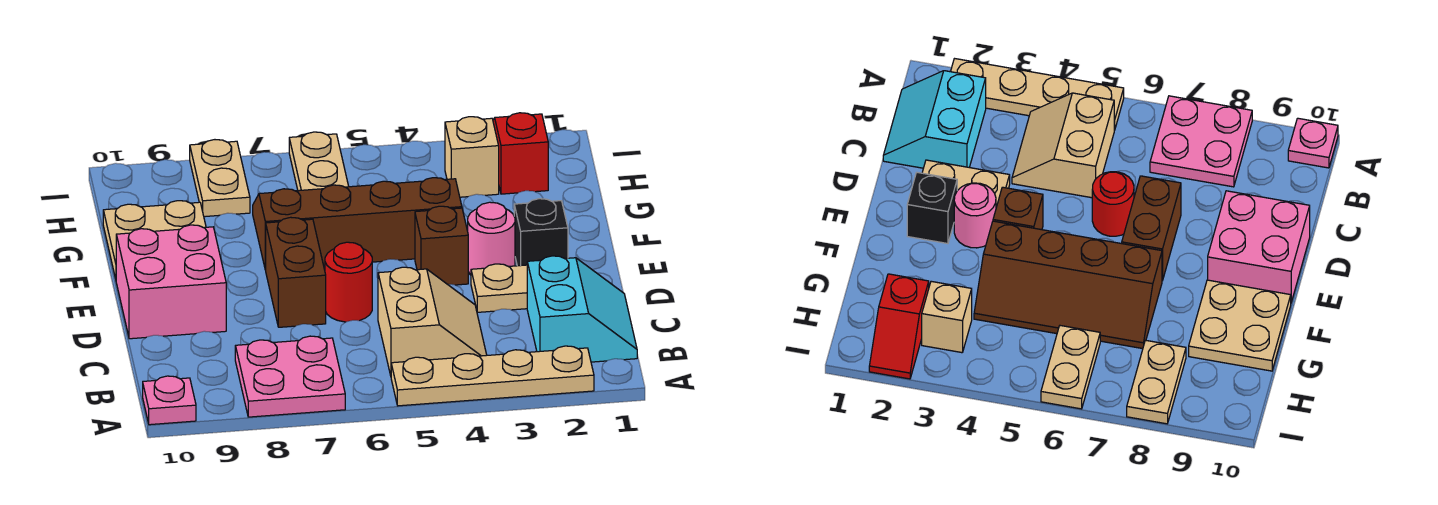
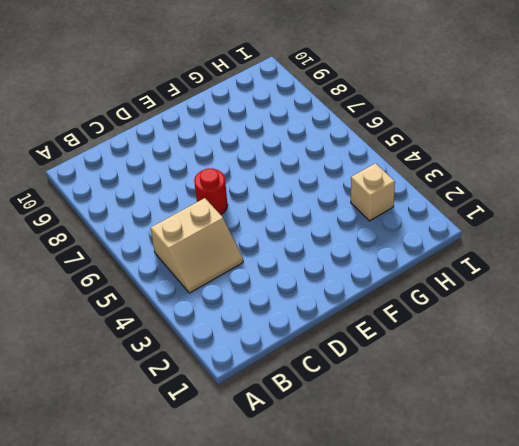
none -> tan plate A2:A5 level 1
none -> pink plate A7:B8 level 1
none -> pink plate A10 level 1

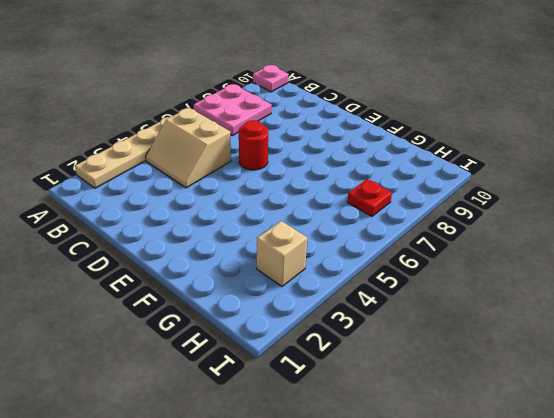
red plate H7 level 1 -> none
none -> cyan slope B1:C2 level 1 top 2
none -> tan plate D2:D3 level 1
none -> brown brick D7:E7 level 1

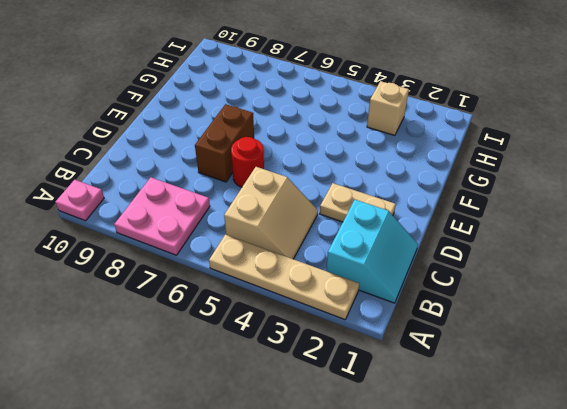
none -> pink brick D9:E10 level 1
none -> black brick E2 level 1
none -> pink round brick E3 level 1

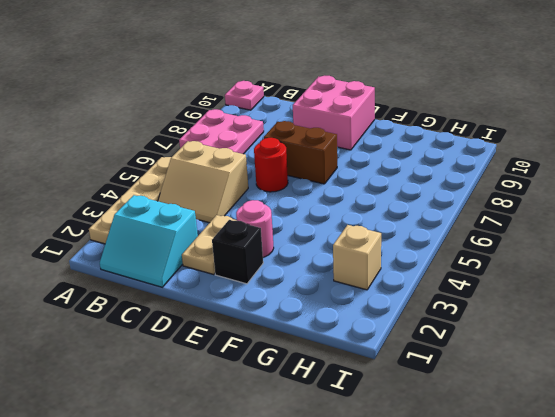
none -> brown brick E4 level 1
none -> brown slope F4:G7 level 1 top F
none -> tan plate F9:G10 level 1

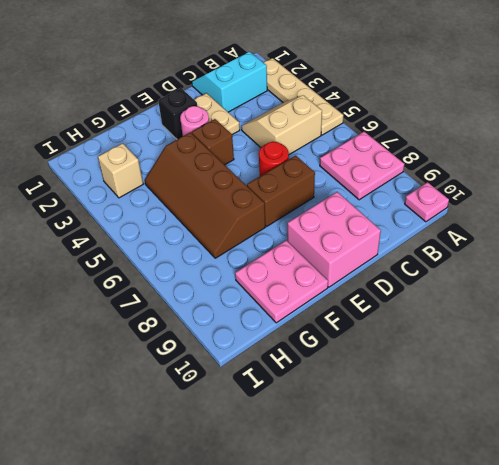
pink plate F9:G10 level 1 -> tan plate F9:G10 level 1
none -> red slope H2:I2 level 1 top H
none -> tan plate H6:I6 level 1
none -> tan plate H8:I8 level 1

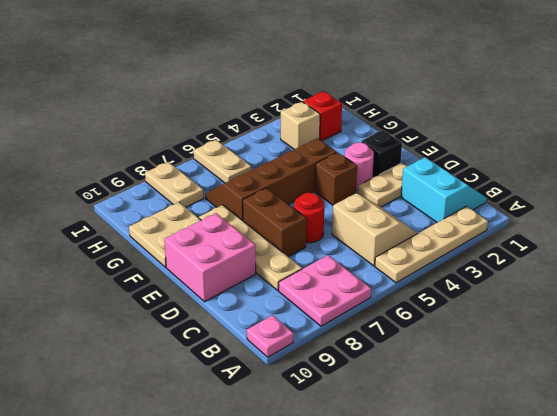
tan plate C8:F8 level 1 -> none

